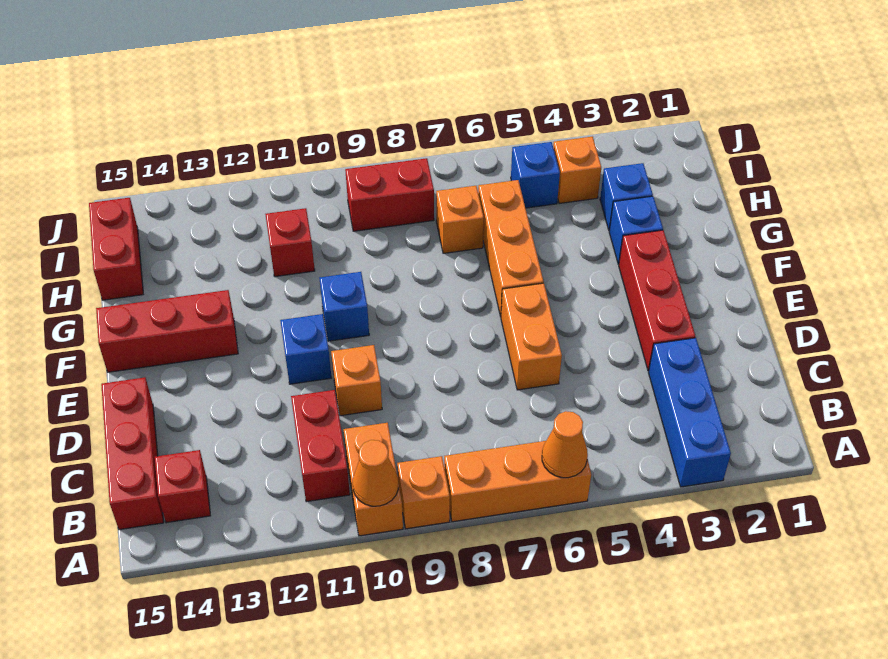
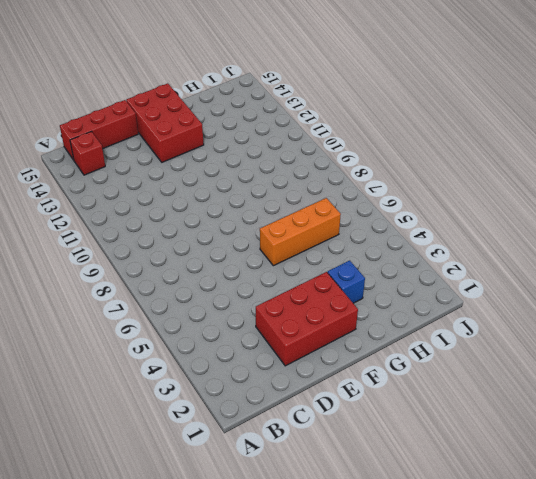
red brick D2:F3 level 1 -> red brick D3:F3 level 1
red brick E13:F15 level 1 -> red brick F13:F15 level 1
none -> blue brick A3:C3 level 1
none -> orange brick A6:A8 level 1
none -> orange brick A9 level 1

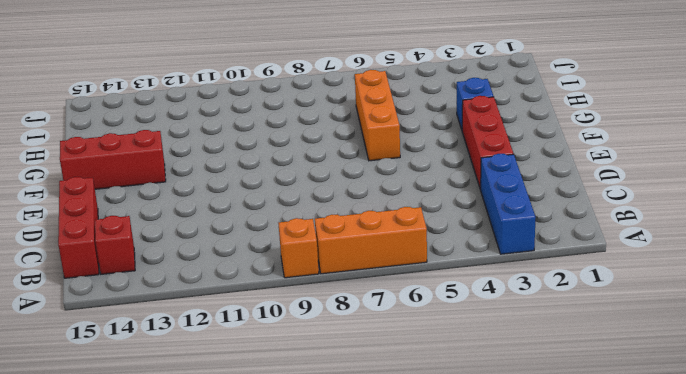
none -> orange brick A10:B10 level 1
none -> red brick B11:C11 level 1
none -> orange brick D6:E6 level 1

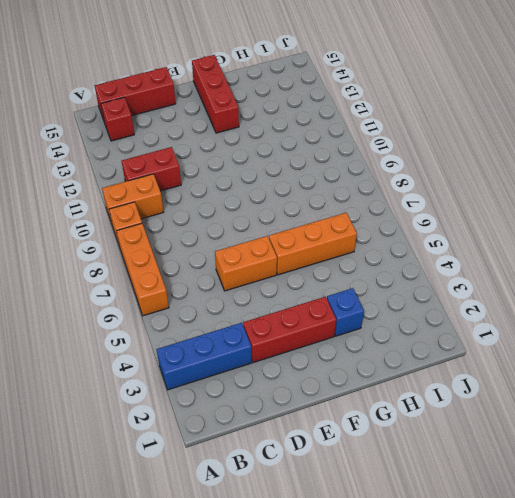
none -> orange brick D10 level 1
none -> blue brick E11 level 1
none -> blue brick F10 level 1

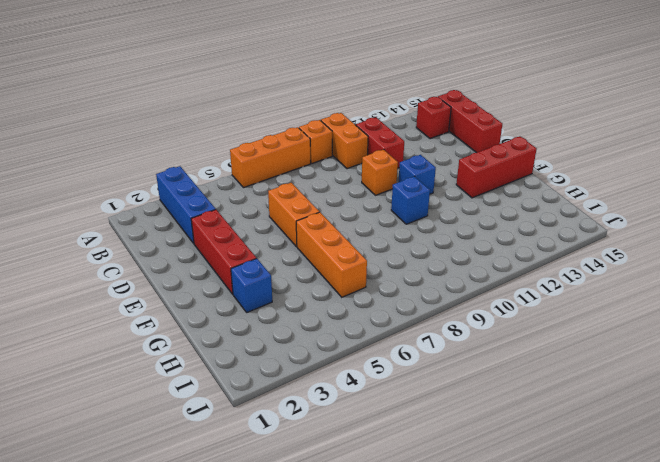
none -> blue brick H3 level 1
none -> orange brick H7 level 1
none -> red brick H11 level 1

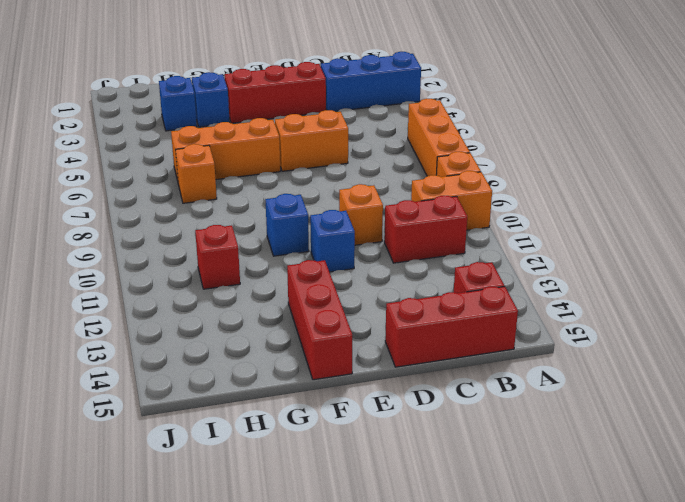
none -> red brick H15:I15 level 1
none -> orange brick I4 level 1
none -> blue brick I5 level 1

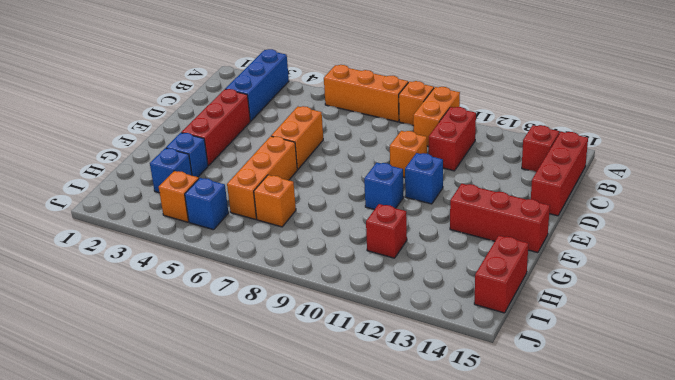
none -> red brick I8:I9 level 1
none -> orange cone A6 level 2
none -> orange cone A10 level 2

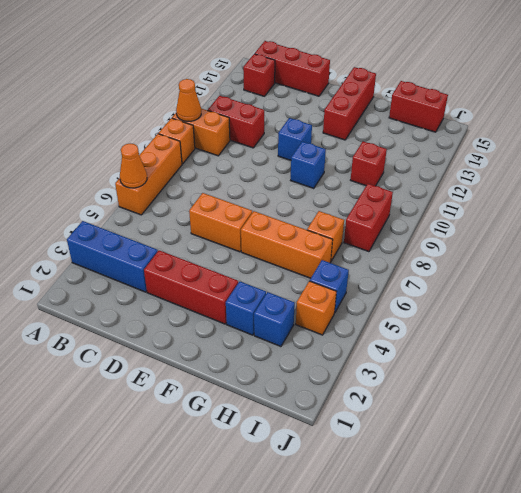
none -> orange brick D10 level 1

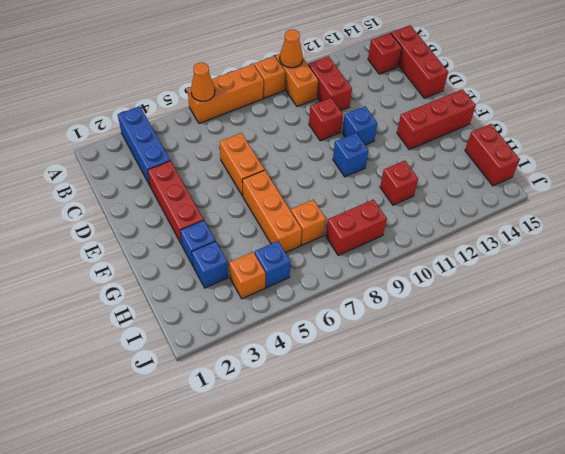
red brick D10 level 1 -> orange brick D10 level 1

